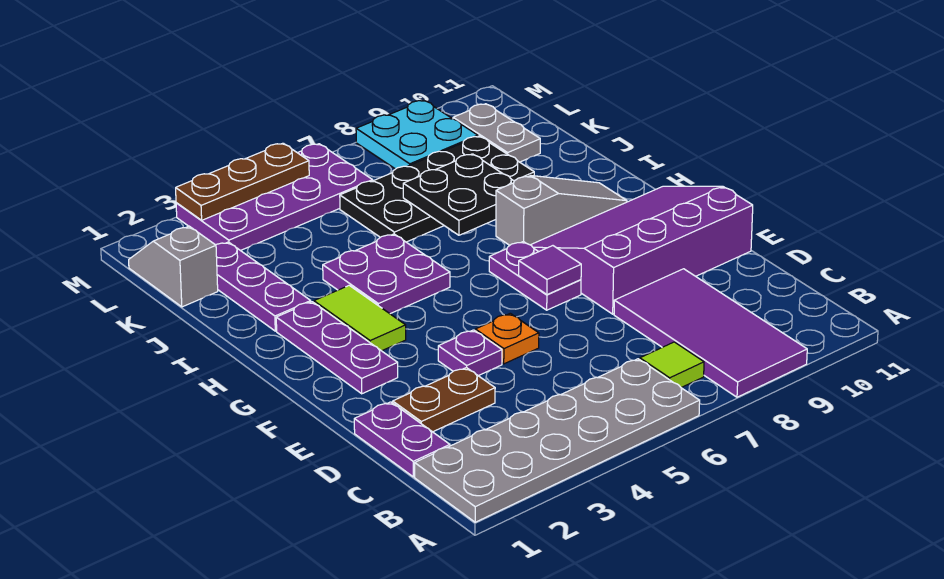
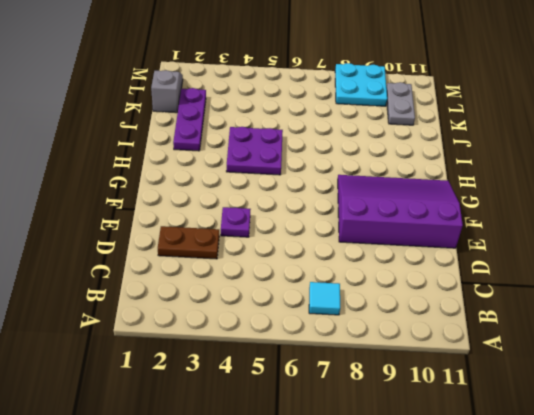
cyan tile B7 level 1 -> lime tile B7 level 1
none -> grey plate A1:B6 level 1
none -> purple tile A8:D9 level 1
none -> purple plate C1:D1 level 1

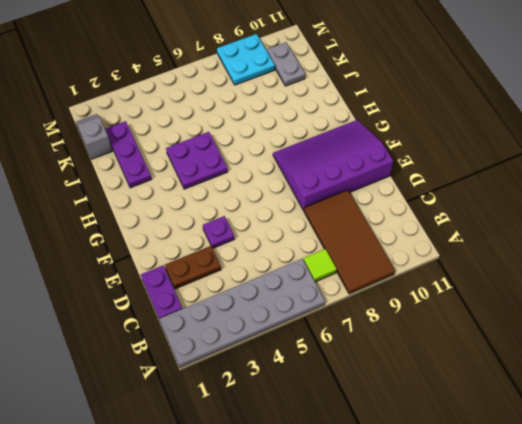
brown tile A8:D9 level 1 -> purple tile A8:D9 level 1
none -> orange plate E5 level 1
none -> purple plate F2:H2 level 1
none -> purple plate F7:G7 level 1

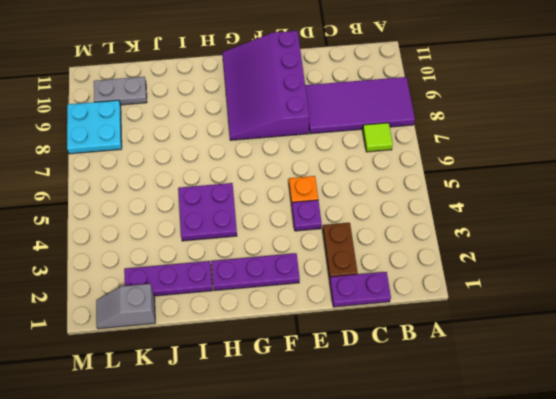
none -> grey plate A1:B6 level 1
none -> purple plate F7:G7 level 1
none -> lime tile G3:H3 level 1

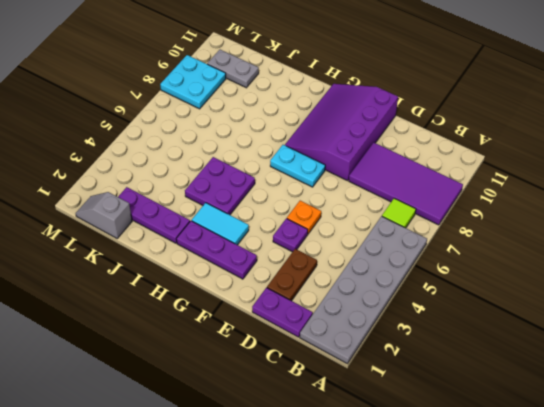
cyan plate F7:G7 level 1 -> purple plate F7:G7 level 1
cyan tile G3:H3 level 1 -> lime tile G3:H3 level 1
none -> grey slope H8:H10 level 1 top 8
none -> black plate J6:K9 level 1
none -> purple plate L3:M6 level 1

